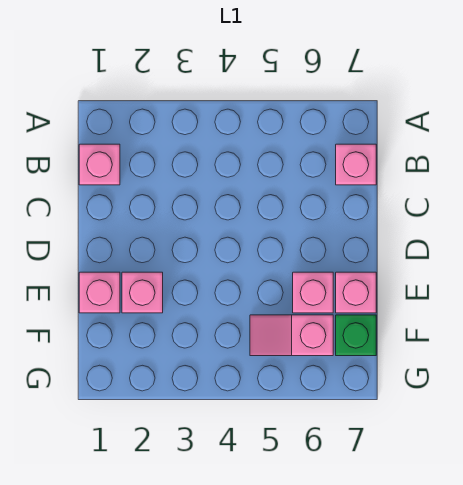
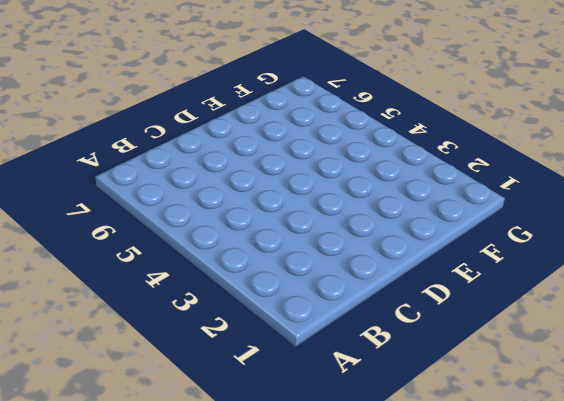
none -> pink brick B1 level 1
none -> pink brick B7 level 1

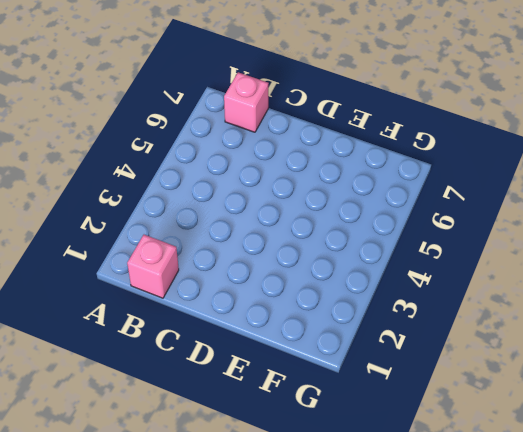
none -> pink brick E1 level 1
none -> pink brick E2 level 1

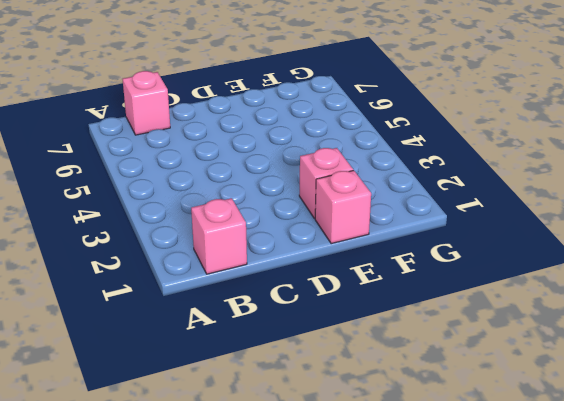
none -> pink brick E6 level 1
none -> pink brick E7 level 1

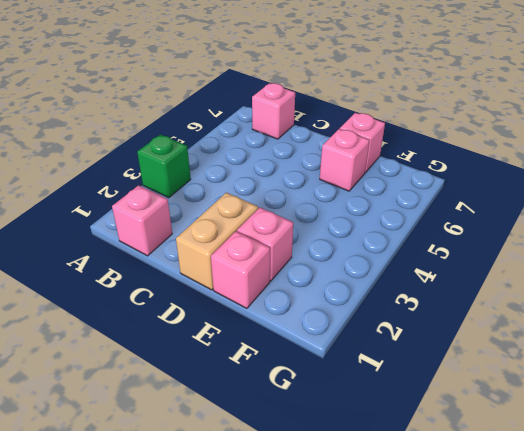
green brick A3 level 1 -> green brick F7 level 1
tan brick D1:D2 level 1 -> none
none -> pink slope F5:F6 level 1 top 6

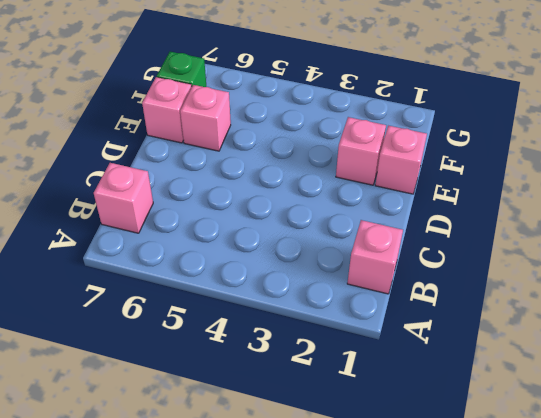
none -> pink slope F5:F6 level 1 top 6

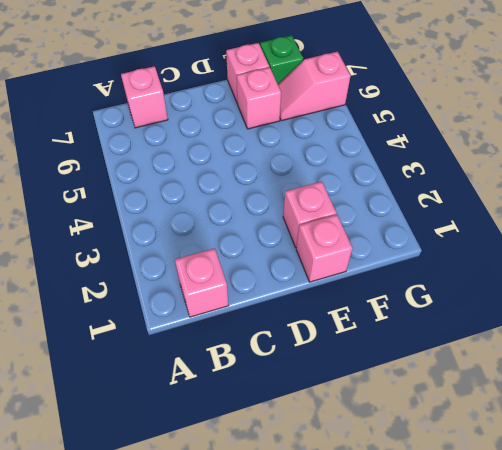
pink slope F6:G6 level 1 top G -> pink slope F5:F6 level 1 top 6

